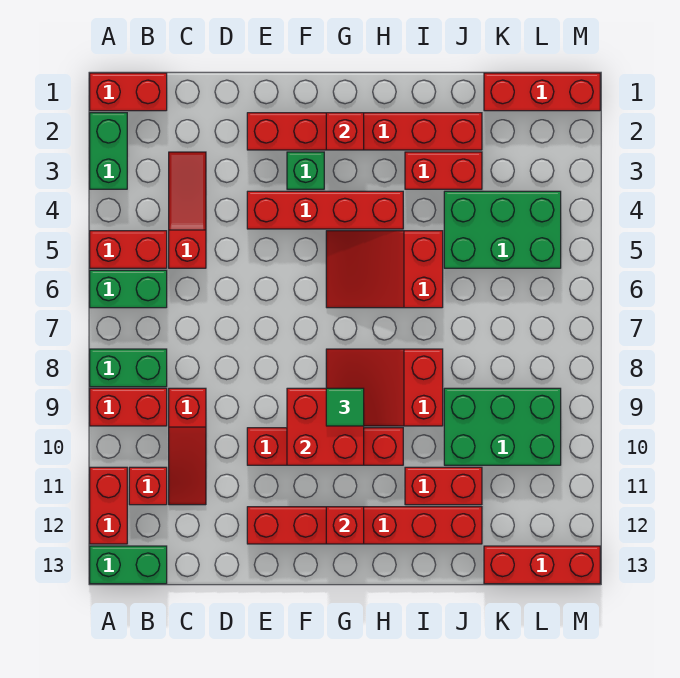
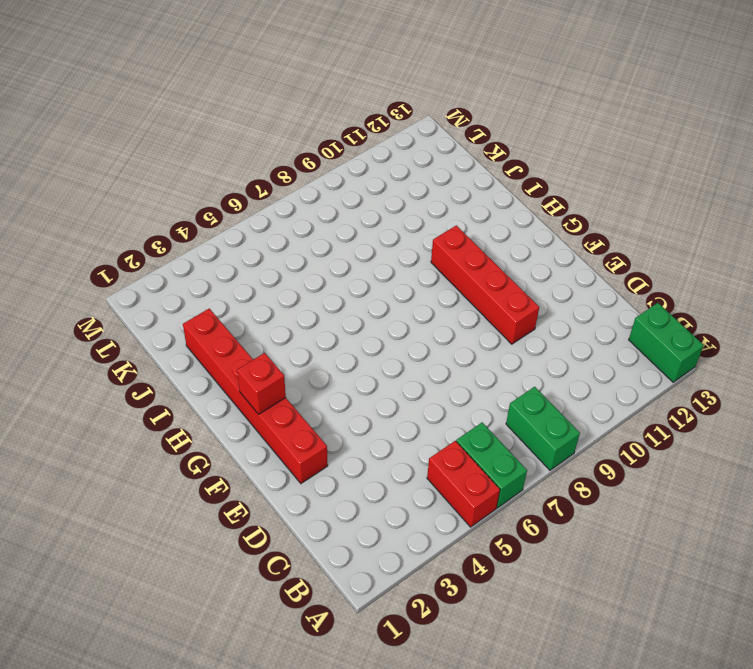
none -> red brick A1:B1 level 1
none -> green brick A2:A3 level 1
none -> red brick A9:B9 level 1

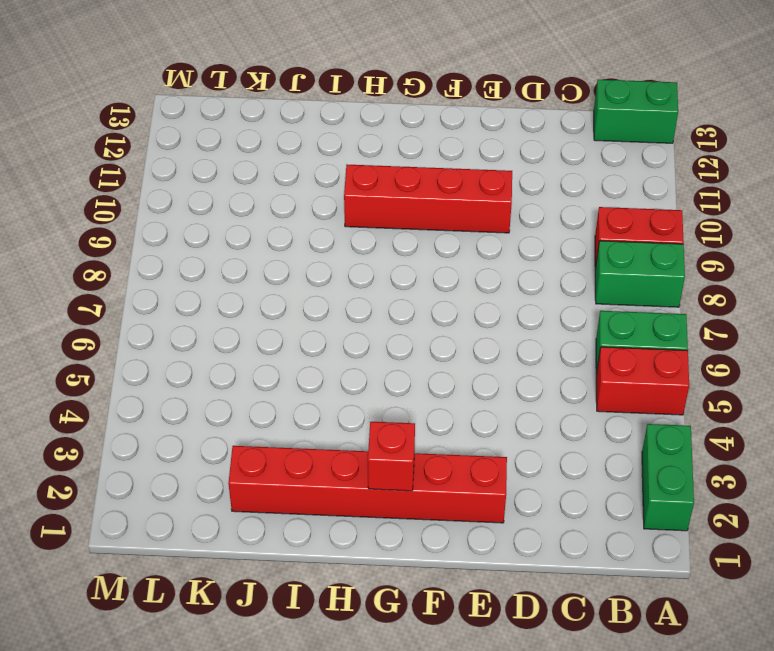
none -> red brick A1:B1 level 1
none -> red brick A11:A12 level 1
none -> red brick B11 level 1

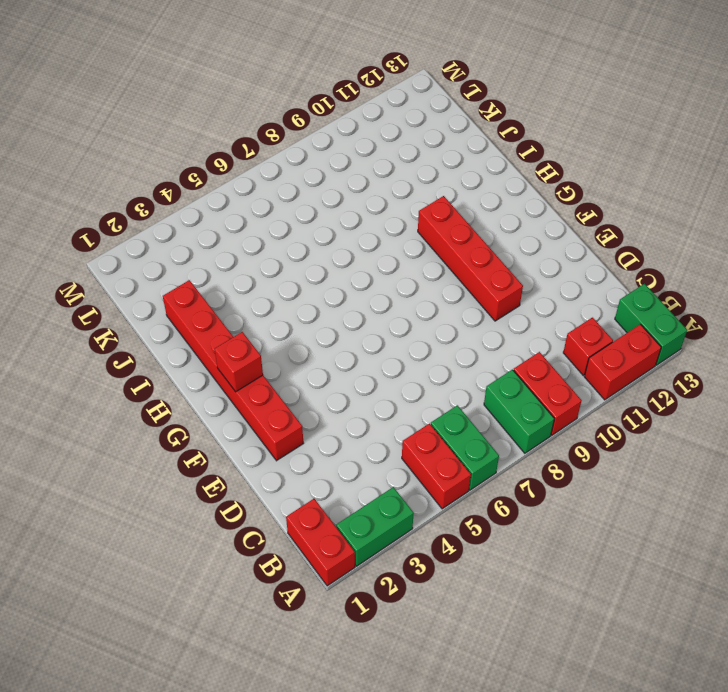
none -> red slope C3:C5 level 1 top 5
none -> red slope C9:C11 level 1 top 9
none -> red brick E4:H4 level 1

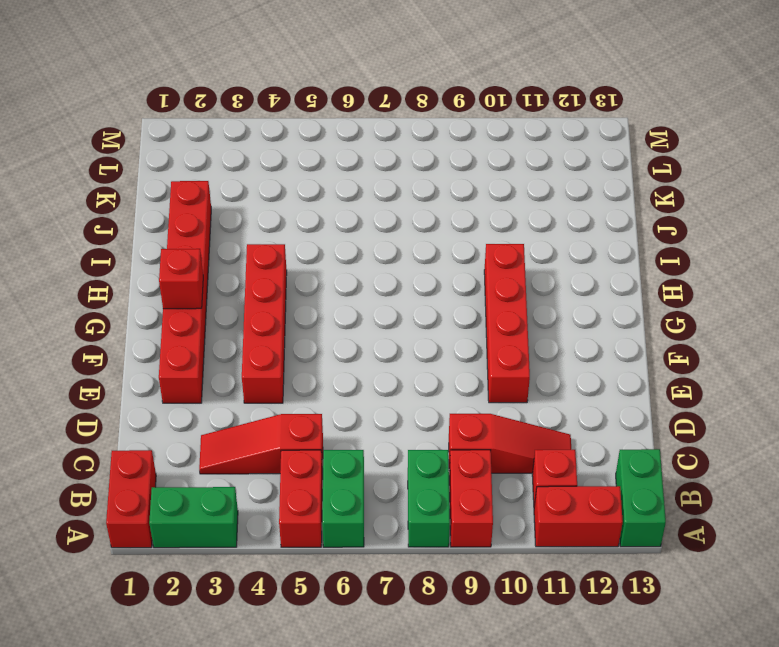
none -> red brick E12:J12 level 1
none -> green brick F3 level 1
none -> red slope G5:I6 level 1 top I

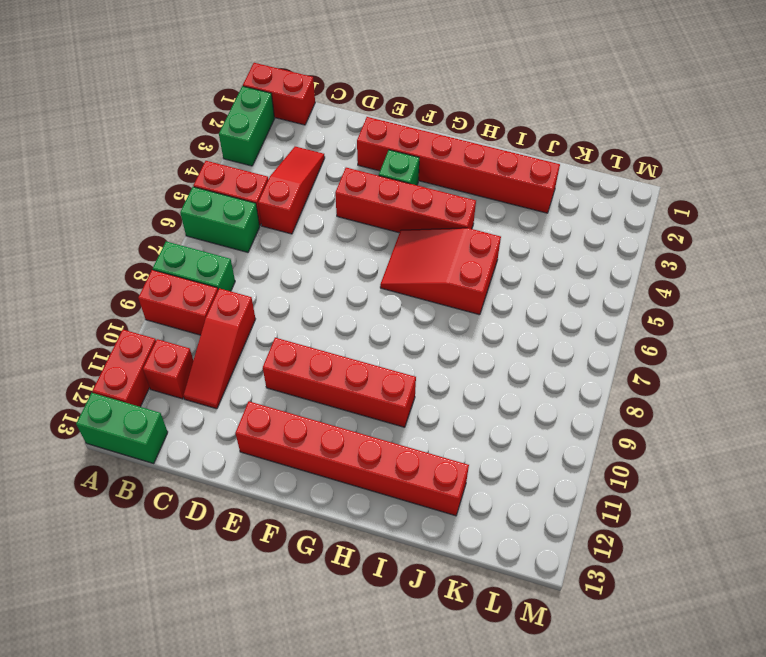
none -> red slope G8:I9 level 1 top I
none -> red brick I3:J3 level 1
none -> red brick I11:J11 level 1

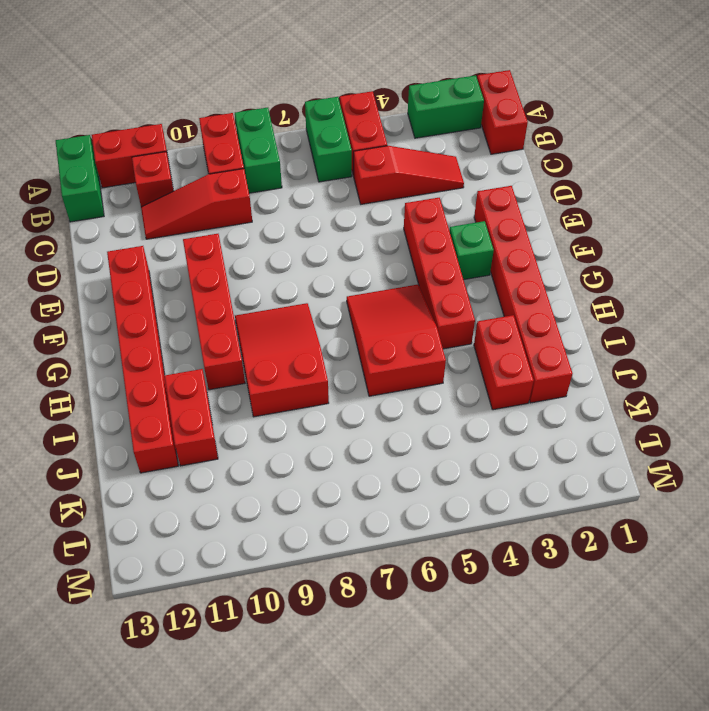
none -> green brick J4:L5 level 1
none -> green brick J9:L10 level 1
none -> red brick K1:M1 level 1

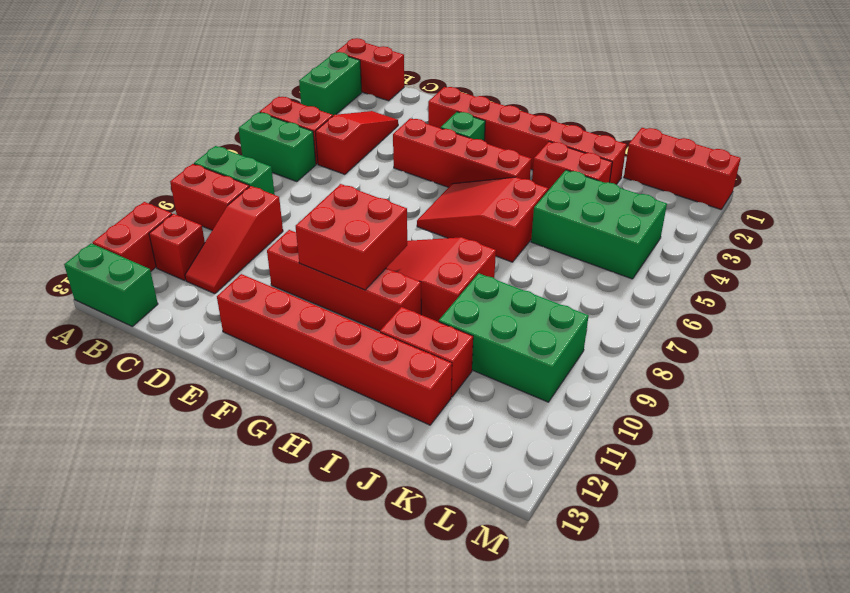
none -> red brick K13:M13 level 1
none -> red brick G2 level 2
none -> red brick G12 level 2

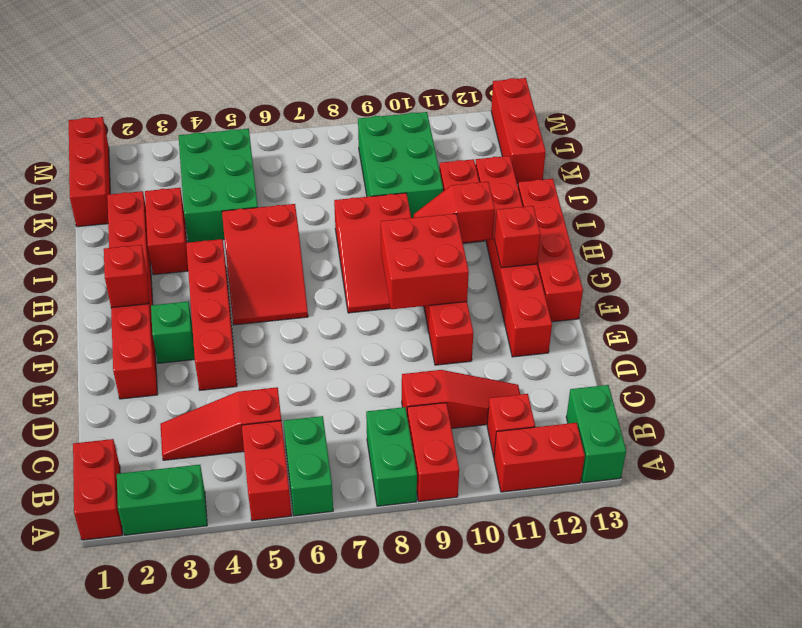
red brick F13:I13 level 1 -> none
red slope H10:H11 level 2 top 11 -> none
none -> green tile G9 level 3

